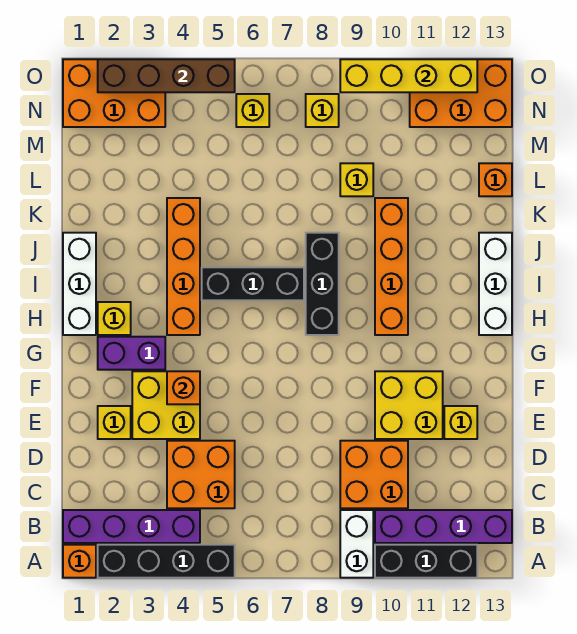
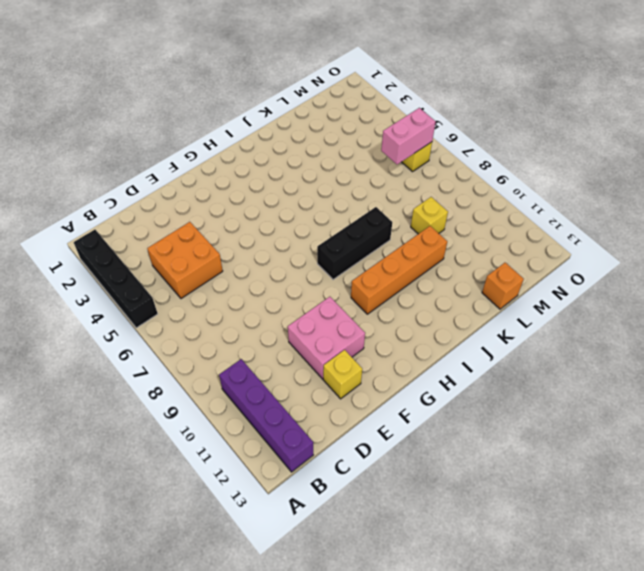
pink brick E10:F11 level 1 -> yellow brick E10:F11 level 1
pink brick M6:N6 level 2 -> none
none -> orange brick A1 level 1
none -> white brick A9:B9 level 1
none -> black brick A10:A12 level 1

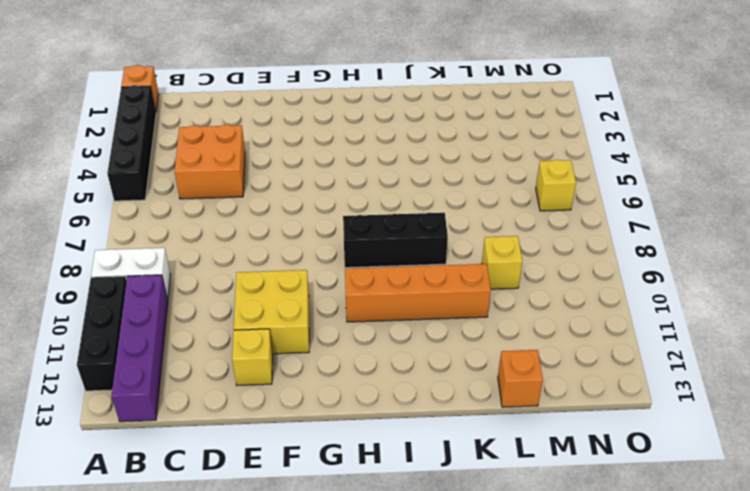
none -> purple brick B1:B4 level 1
none -> orange brick C9:D10 level 1
none -> yellow brick E2 level 1

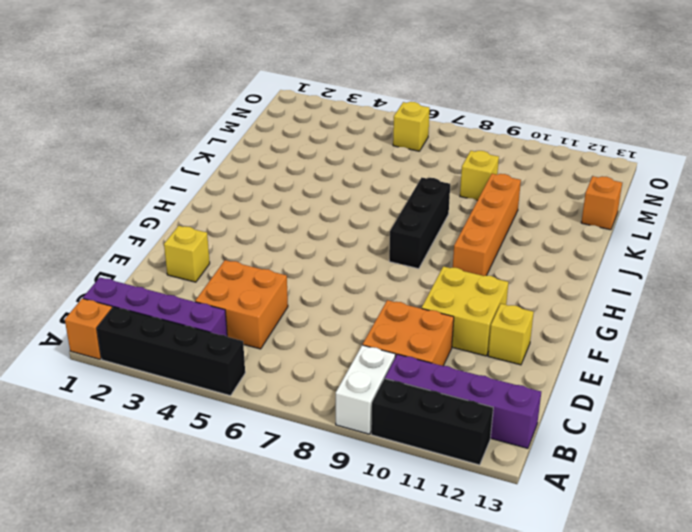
none -> yellow brick E3:F4 level 1
none -> purple brick G2:G3 level 1
none -> white brick H1:J1 level 1

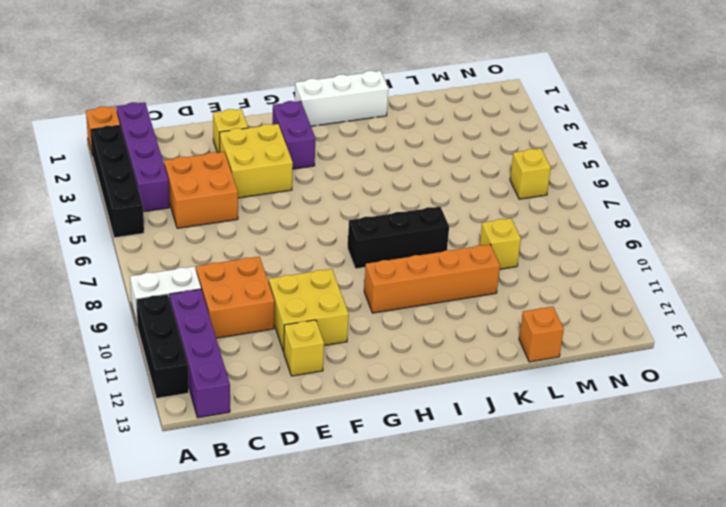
none -> yellow brick H2 level 1
none -> orange brick H4:K4 level 1
none -> white brick H13:J13 level 1

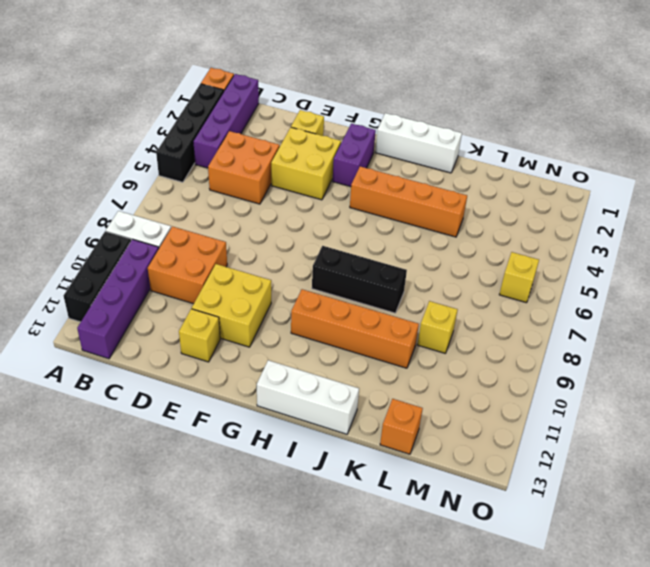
none -> yellow brick H2 level 1
none -> black brick I5:I7 level 1
none -> orange brick N1:O3 level 1

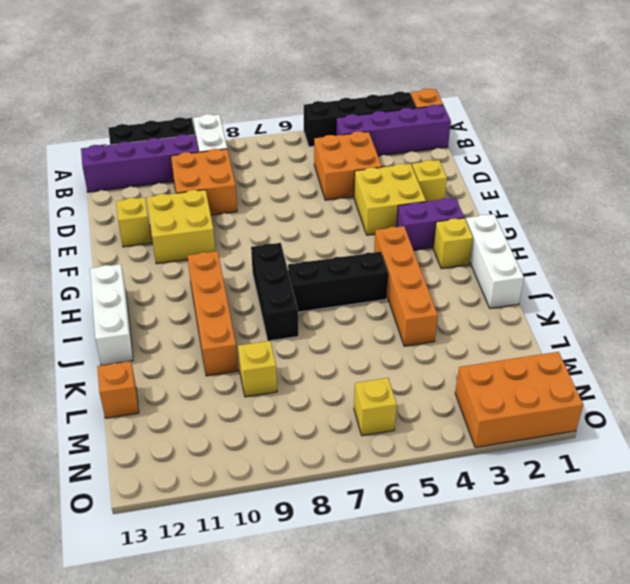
none -> yellow brick N8 level 1
none -> orange brick N11:O13 level 1
none -> orange brick F4 level 2

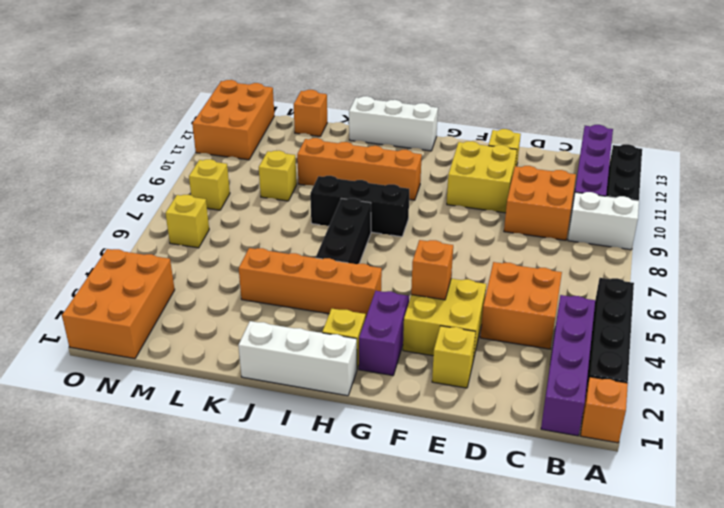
none -> brown brick O2:O5 level 2
none -> yellow brick O9:O12 level 2

